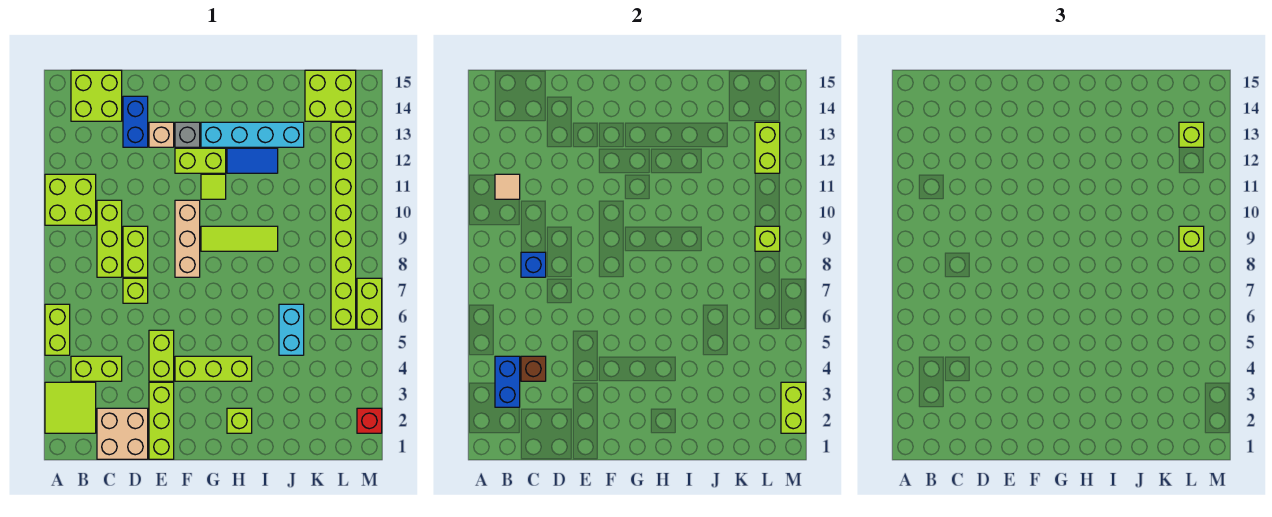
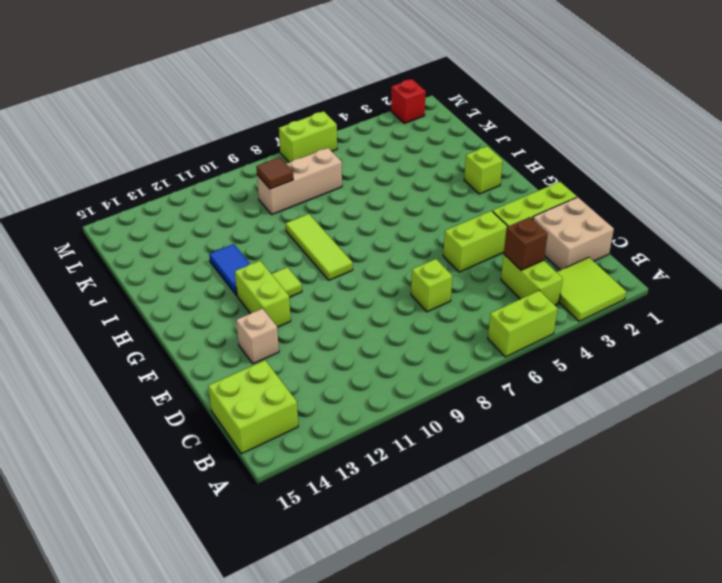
tan brick K7:K9 level 1 -> tan brick F8:F10 level 1
brown tile K9 level 2 -> none
none -> lime brick A10:B11 level 1
none -> lime brick C8:C10 level 1
none -> lime brick D8:D9 level 1
none -> blue brick D13:D14 level 1

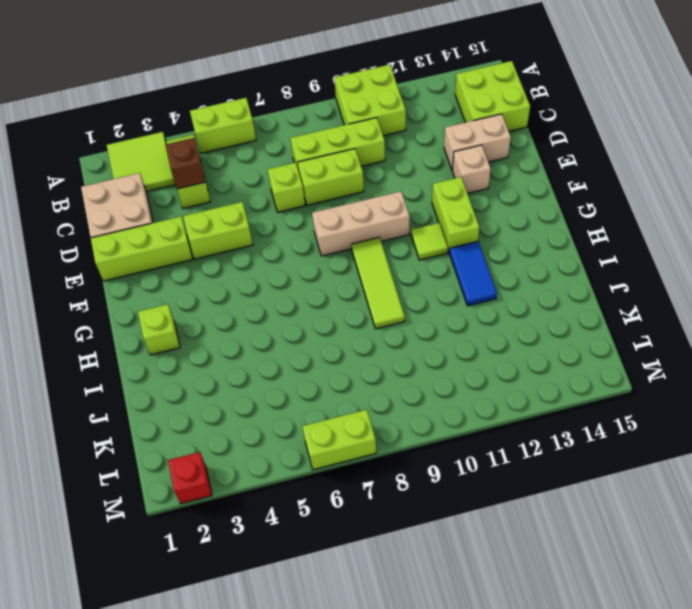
tan brick D13:D14 level 1 -> blue brick D13:D14 level 1
none -> lime brick F4:H4 level 1
none -> grey brick F13 level 1
none -> cyan brick G13:J13 level 1
none -> cyan brick J5:J6 level 1

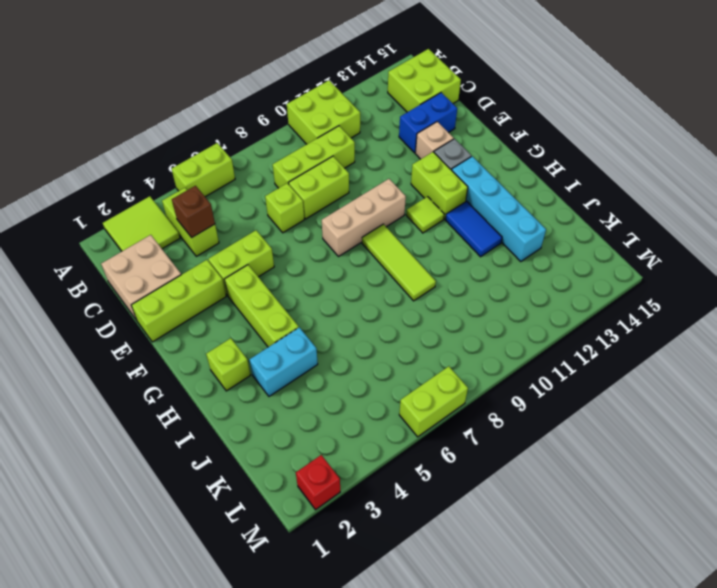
cyan brick I3:I4 level 1 -> cyan brick J5:J6 level 1
none -> lime brick K14:L15 level 1
none -> lime brick L6:L13 level 1
none -> blue brick B3:B4 level 2
none -> tan tile B11 level 2

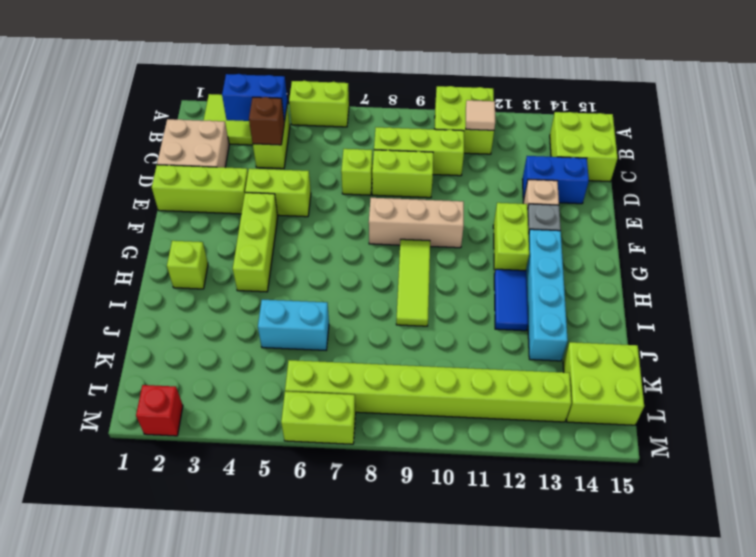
none -> lime tile G11 level 1
none -> blue brick C8 level 2
none -> lime brick L9 level 2
none -> lime brick L12:L13 level 2

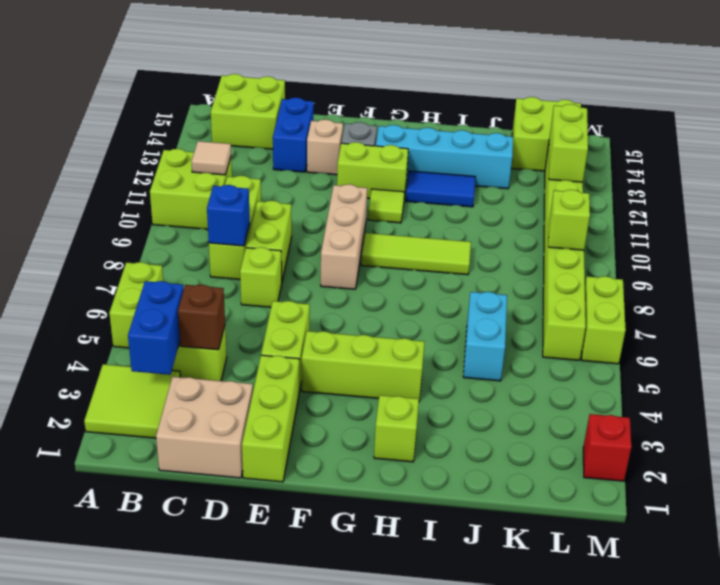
none -> lime brick M2:M3 level 2
none -> lime brick L9 level 3
none -> lime brick L13 level 3

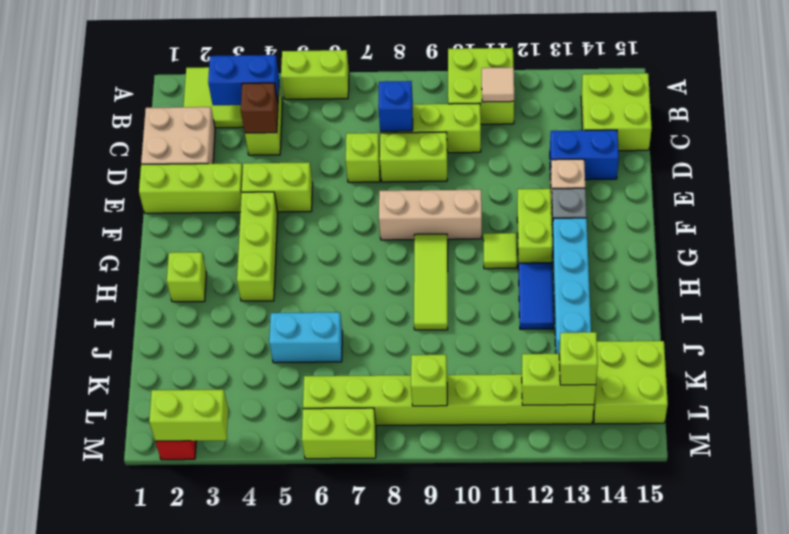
none -> lime brick L9 level 3

